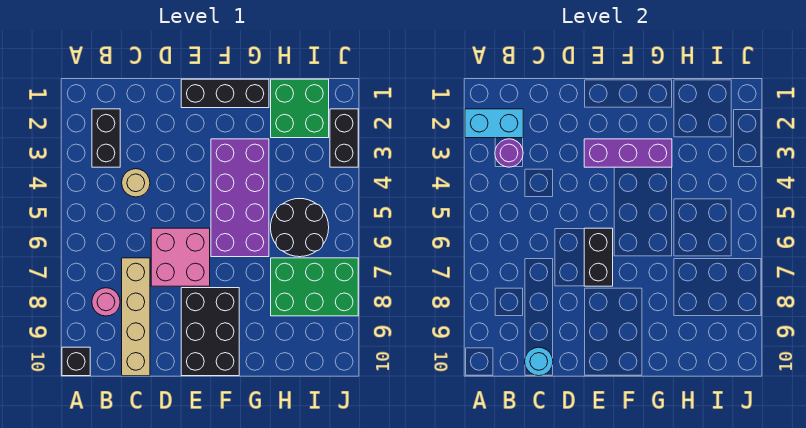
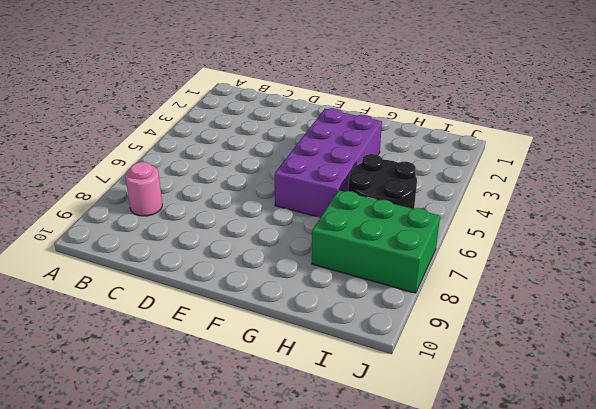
none -> black brick A10 level 1
none -> black brick B2:B3 level 1
none -> tan round brick C4 level 1

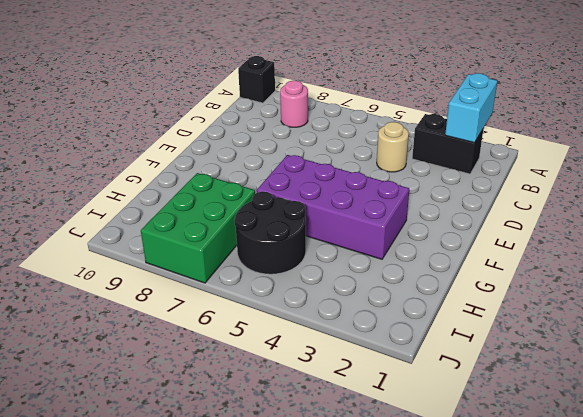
none -> tan brick C7:C10 level 1
none -> pink brick D6:E7 level 1
none -> black brick E1:G1 level 1

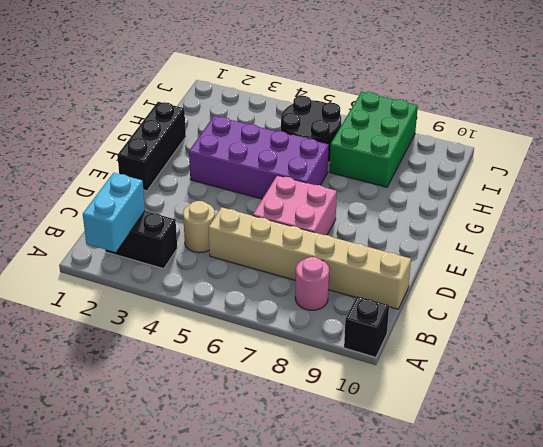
tan brick C5:C10 level 1 -> tan brick C7:C10 level 1
none -> black brick E8:F10 level 1
none -> green brick H1:I2 level 1
none -> black brick J2:J3 level 1

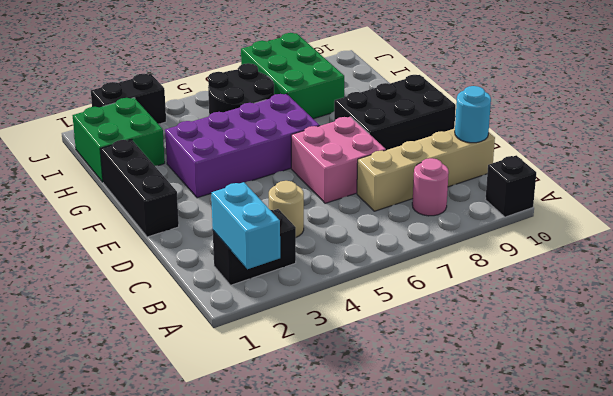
none -> purple round brick B3 level 2
none -> purple brick E3:G3 level 2
none -> black brick E6:E7 level 2

